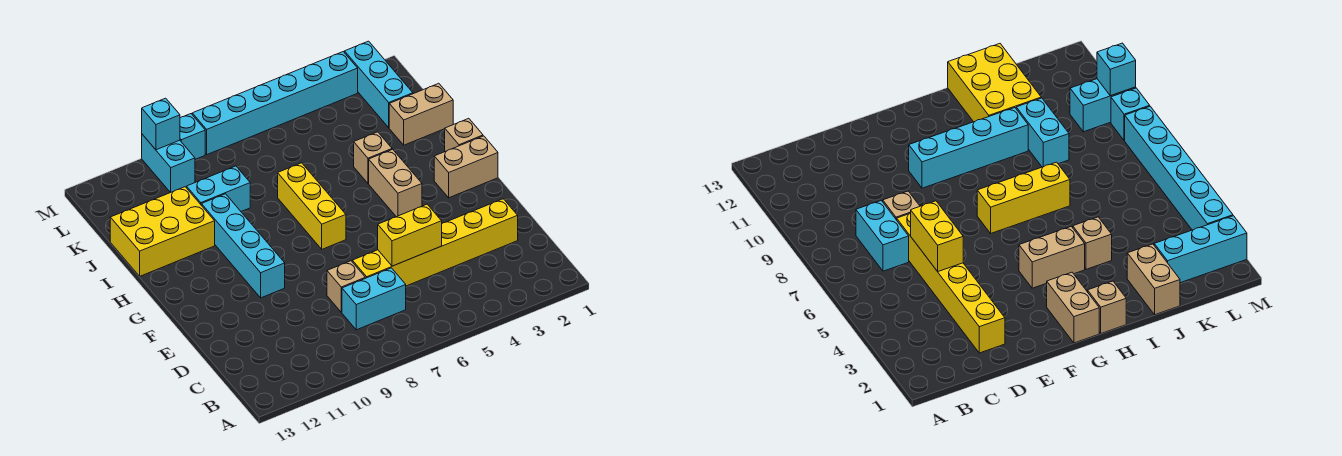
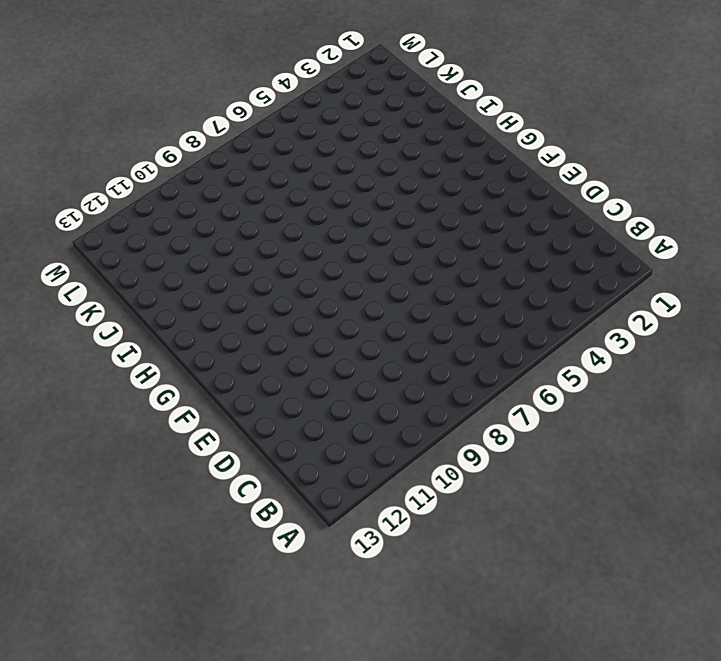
none -> cyan brick C7:C8 level 1
none -> yellow brick D2:D7 level 1
none -> tan brick D8 level 1

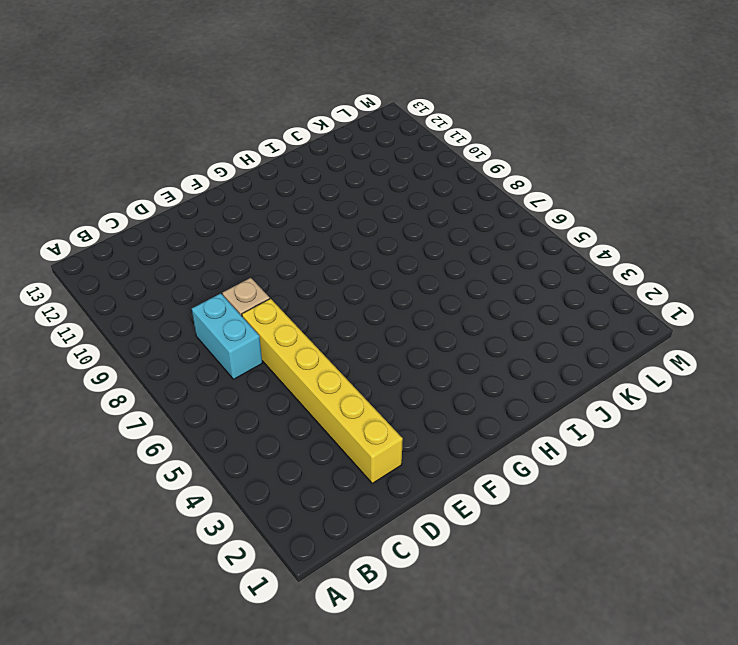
none -> cyan brick F10:I10 level 1
none -> tan brick G1:G2 level 1
none -> tan brick G4:H4 level 1

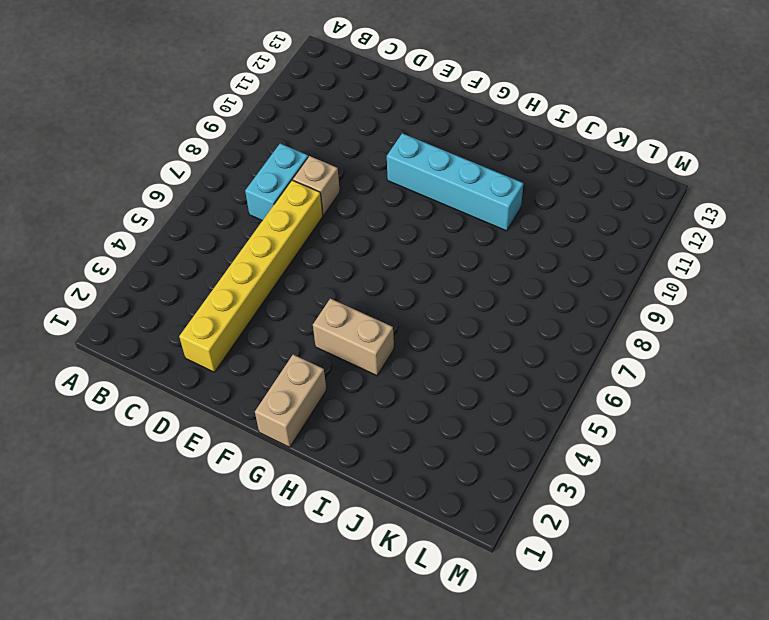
none -> yellow brick G7:I7 level 1
none -> tan brick H1 level 1
none -> tan brick I4 level 1

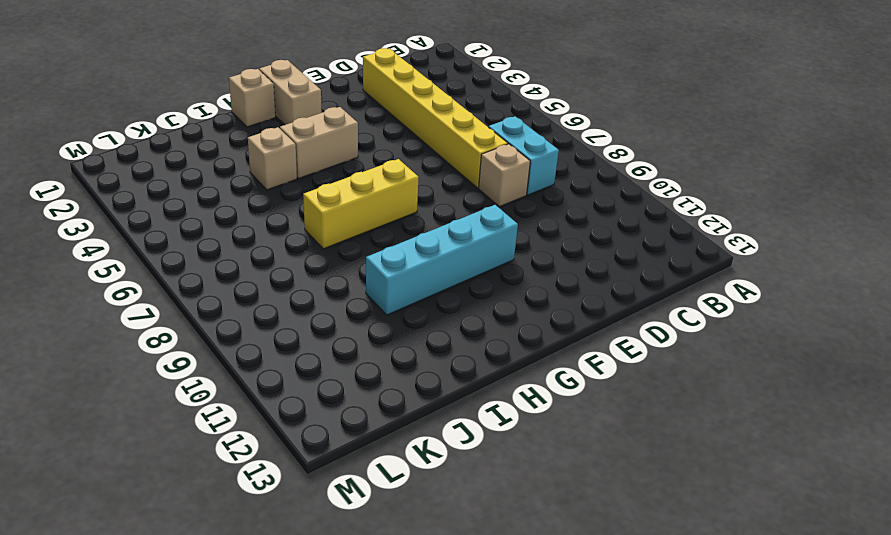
none -> yellow brick I11:J13 level 1
none -> tan brick J1:J2 level 1
none -> cyan brick J9:J10 level 1

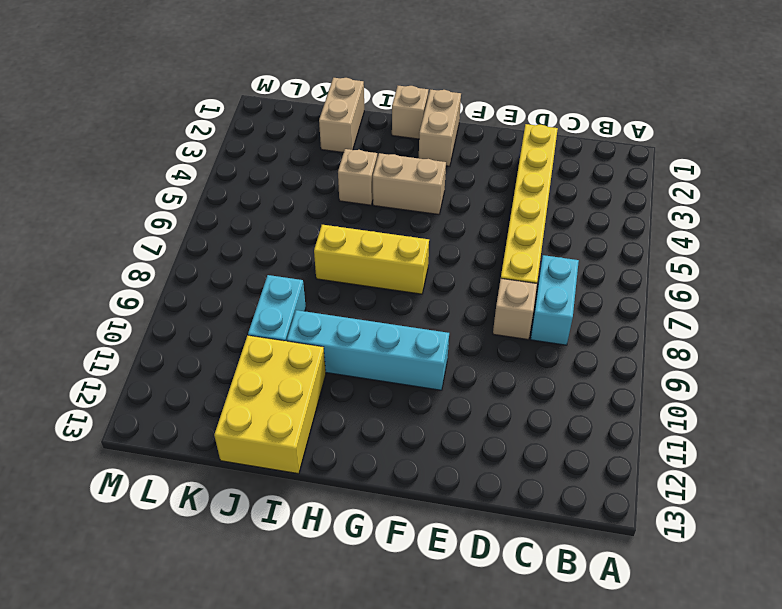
none -> cyan brick K2:M2 level 1
none -> cyan brick L10:M10 level 1
none -> cyan brick M3:M8 level 1

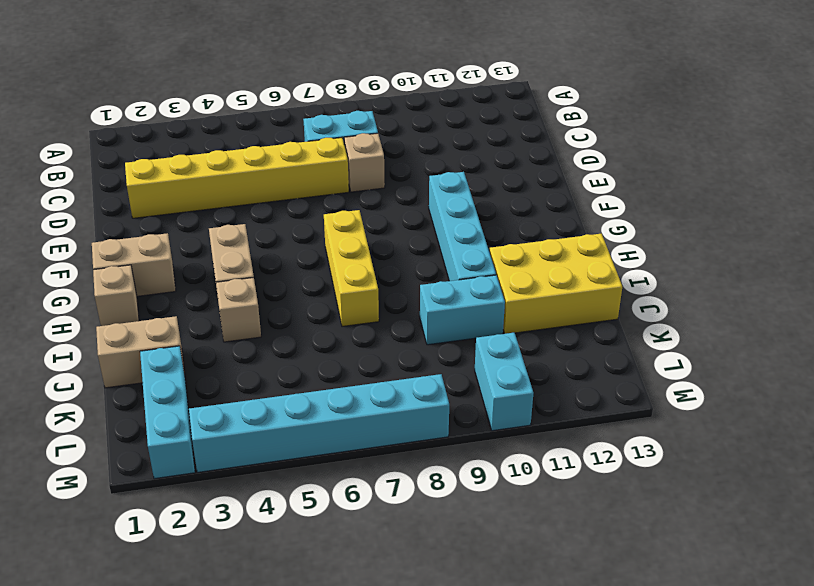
none -> cyan brick M9 level 1
none -> yellow brick D5:D6 level 2
none -> cyan brick M10 level 2

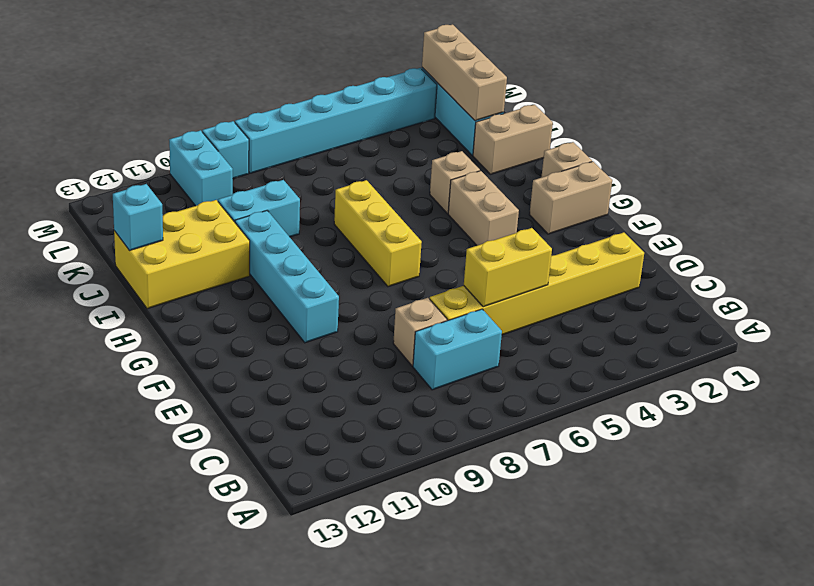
cyan brick J13 level 2 -> cyan brick M10 level 2
tan brick K2:M2 level 2 -> none

